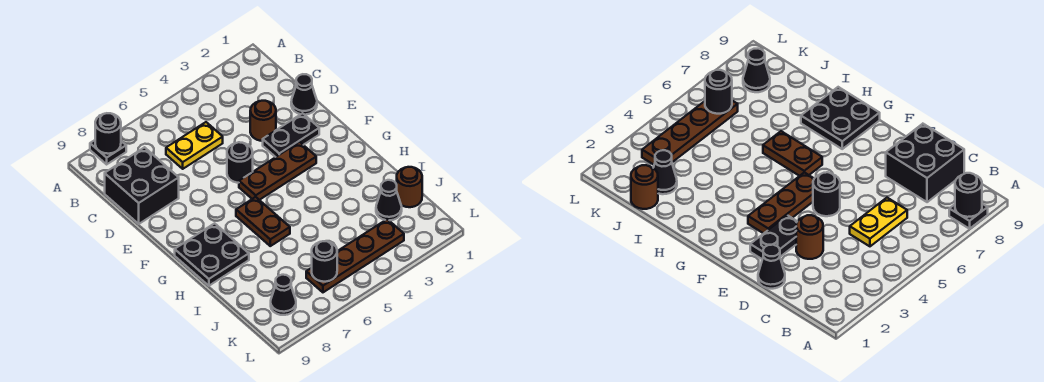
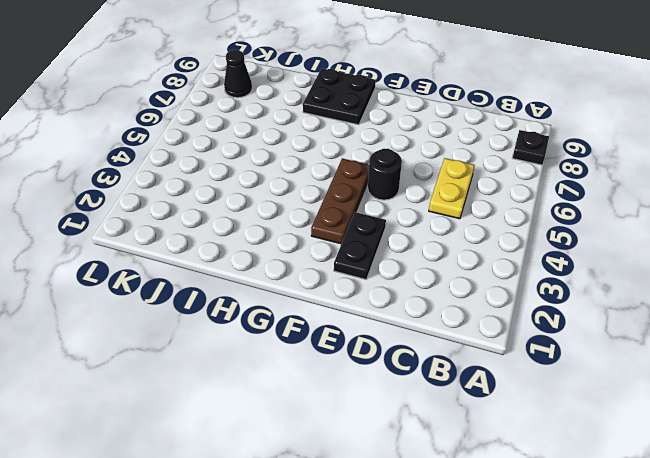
none -> black brick C8:D9 level 1
none -> black cone D1 level 1
none -> brown round brick D3 level 1

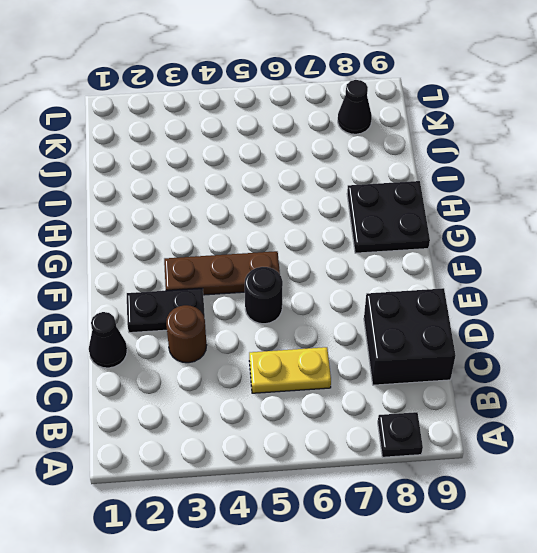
none -> brown plate G6:H6 level 1
none -> brown round brick J1 level 1
none -> black cone J2 level 1

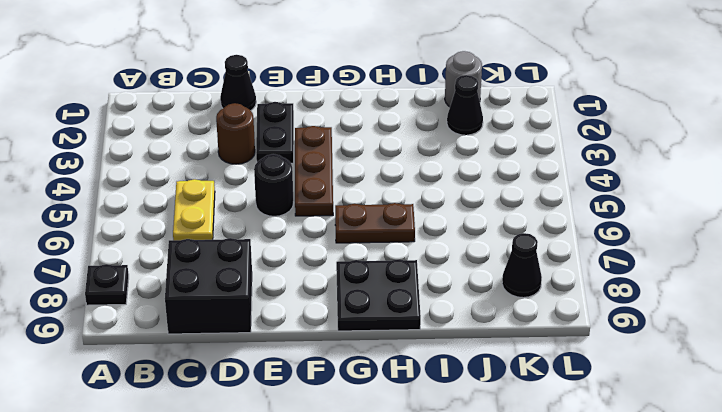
grey round brick J1 level 1 -> brown round brick J1 level 1
none -> brown plate K3:K6 level 1
none -> black round brick A8 level 2
none -> black round brick K6 level 2

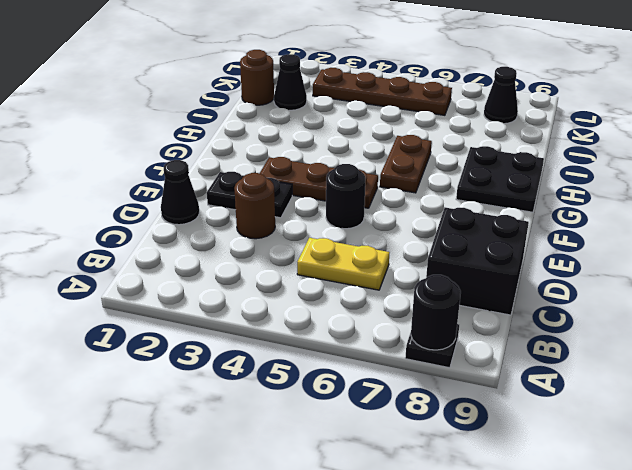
none -> black round brick K6 level 2

